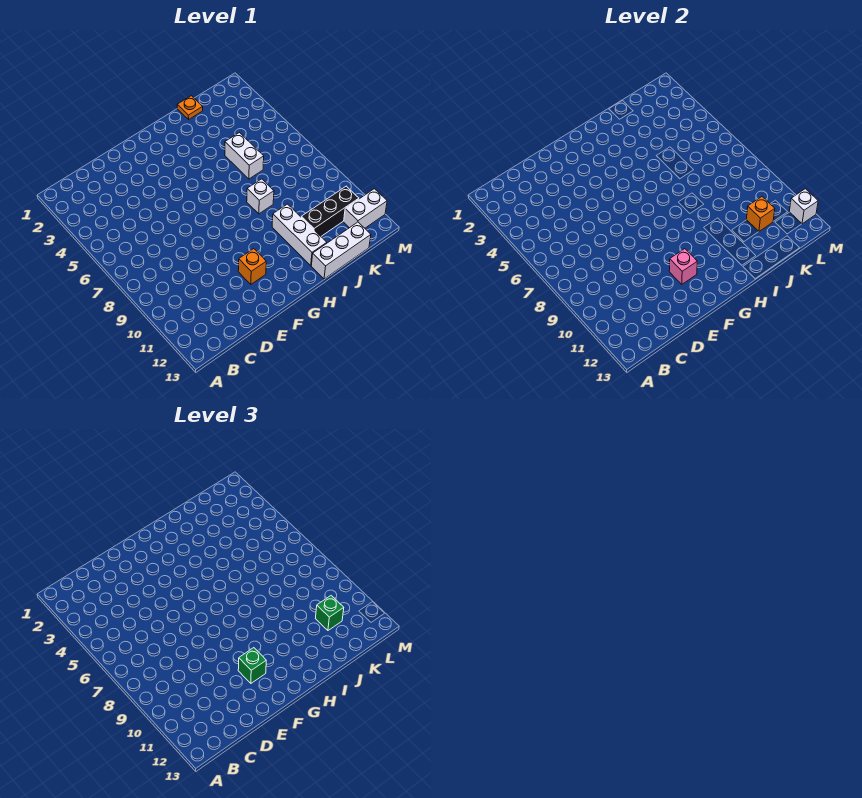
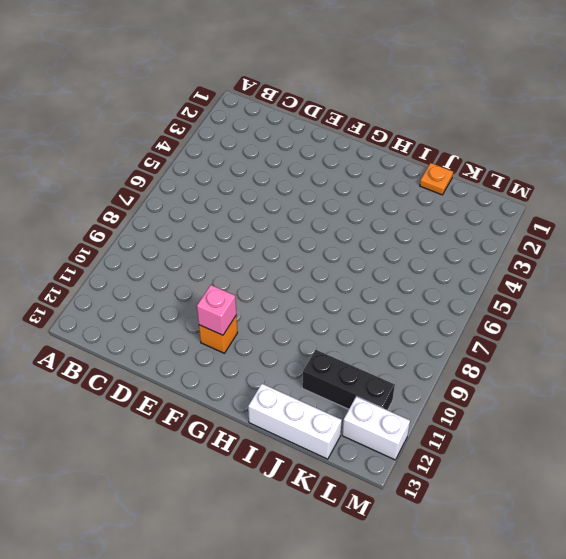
none -> white brick I8 level 1
none -> white brick I10:I12 level 1
none -> white brick J5:J6 level 1

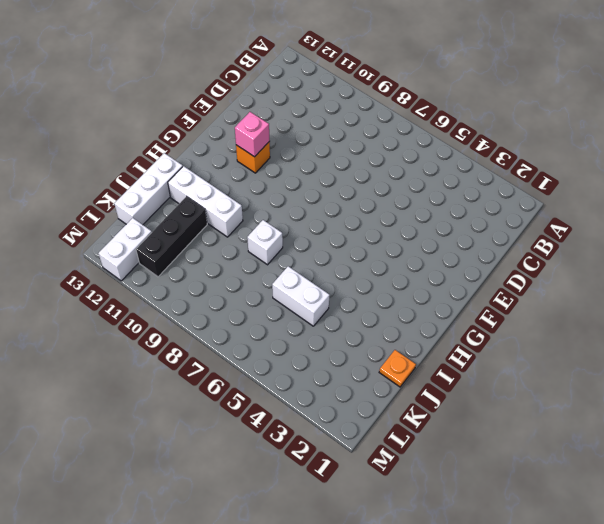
none -> orange brick K11 level 2
none -> white brick M12 level 2
none -> green brick F11 level 3

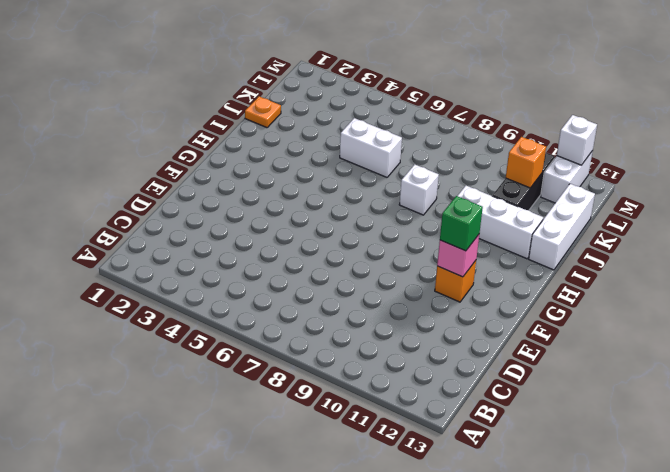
none -> green brick K11 level 3

